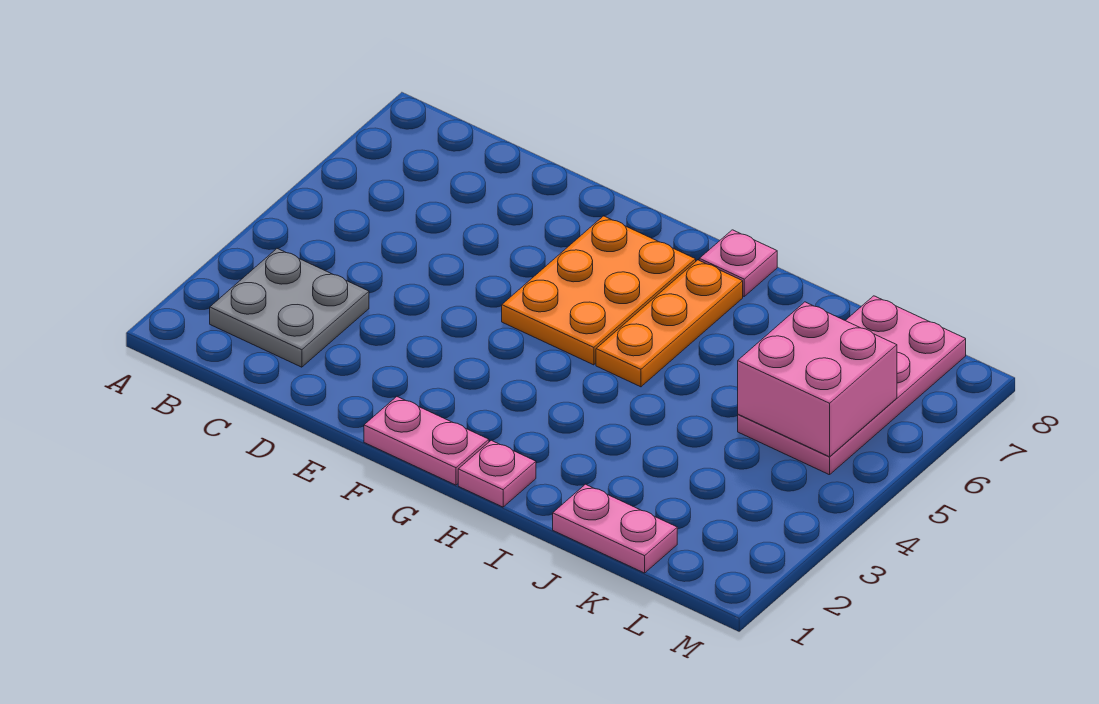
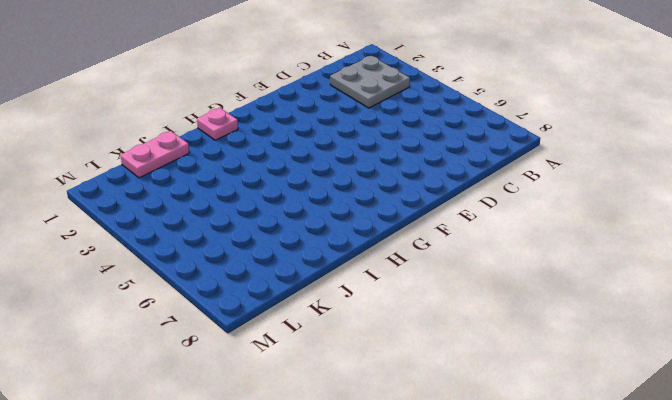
none -> pink plate F1:G1 level 1
none -> orange plate F5:G7 level 1

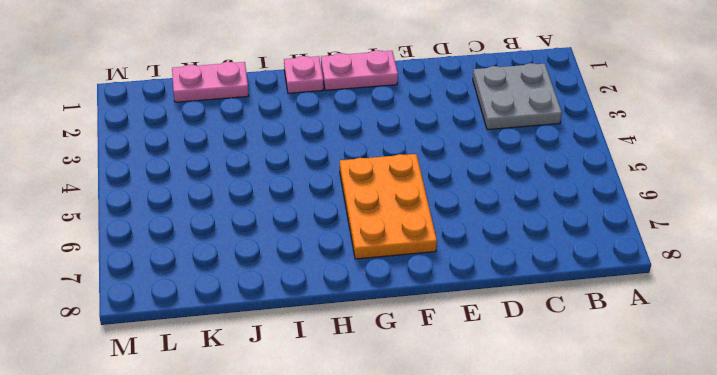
none -> orange plate H5:H7 level 1
none -> pink plate H8 level 1

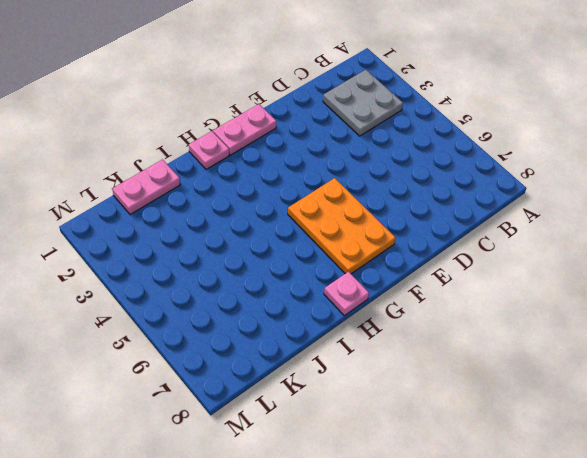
none -> orange plate H5:H7 level 1
none -> pink plate K5:L8 level 1

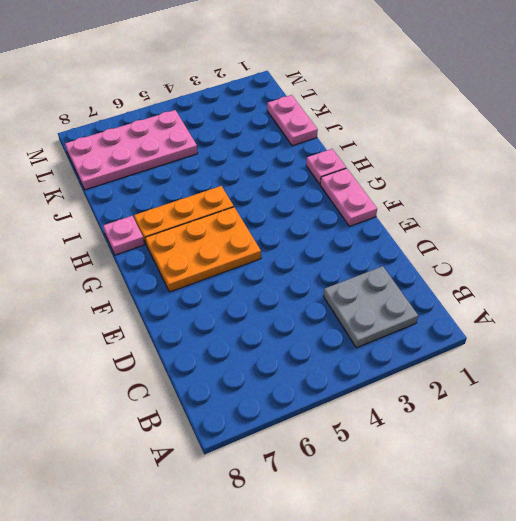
none -> pink brick K5:L6 level 2

